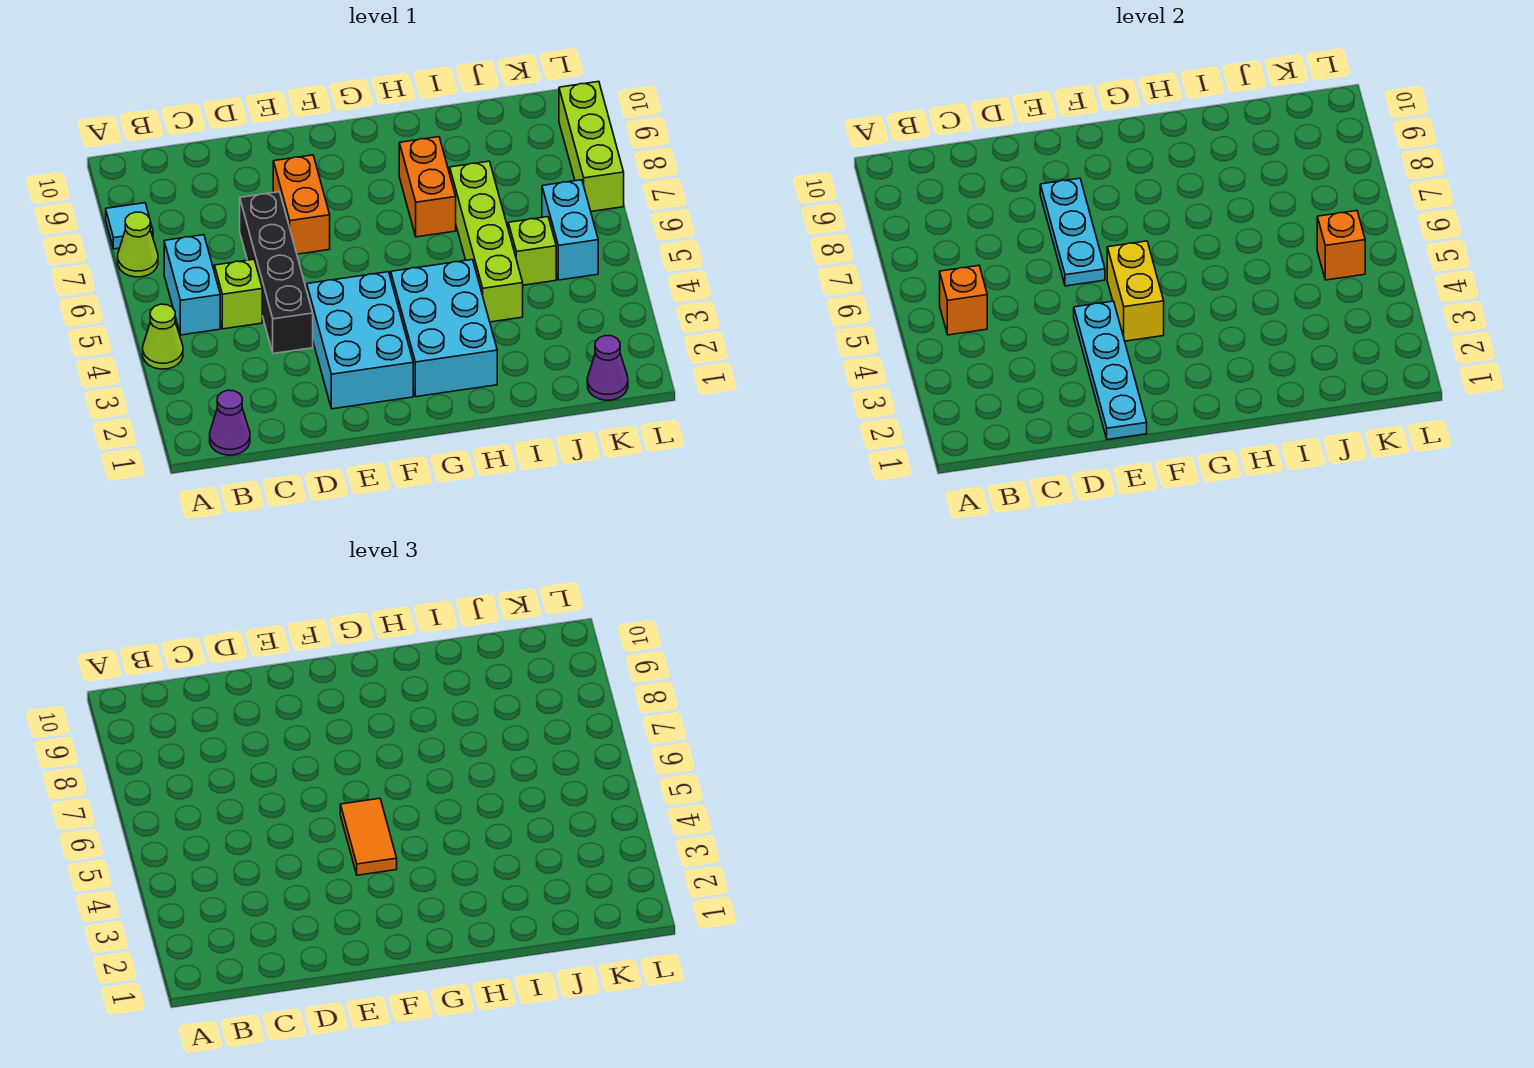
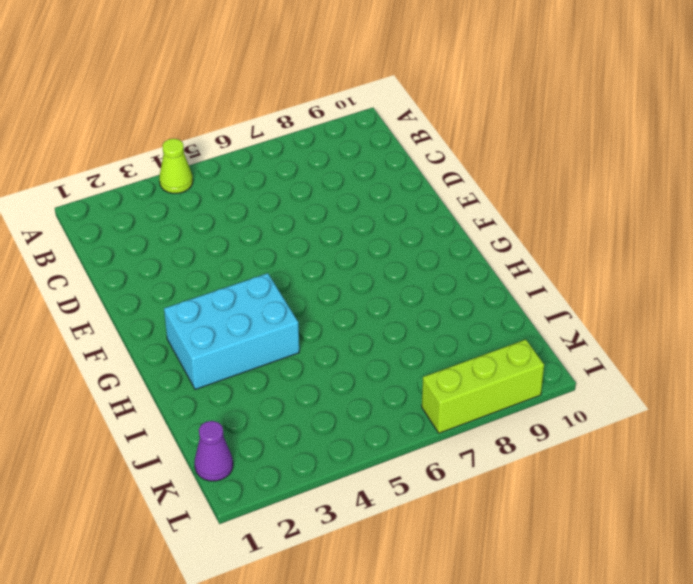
none -> lime cone A7 level 1
none -> cyan tile A8 level 1
none -> purple cone B1 level 1

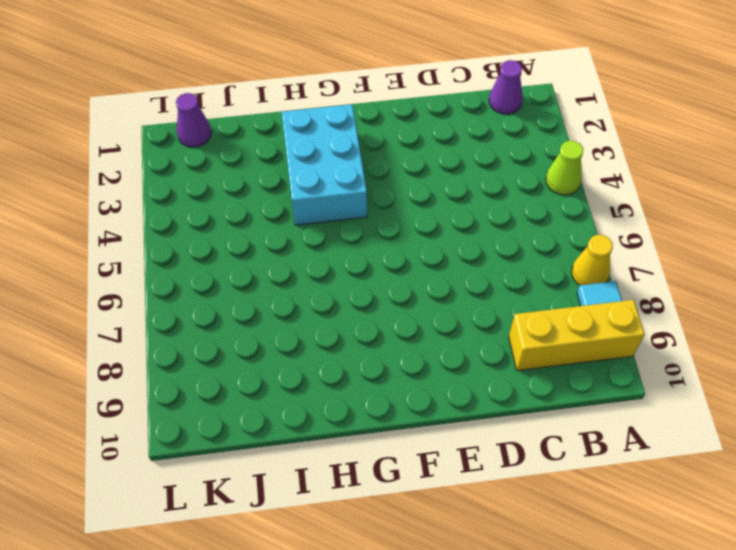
yellow cone A7 level 1 -> lime cone A7 level 1
yellow brick A9:C9 level 1 -> none
none -> cyan brick B5:B6 level 1
none -> lime brick C5 level 1
none -> black brick D4:D7 level 1

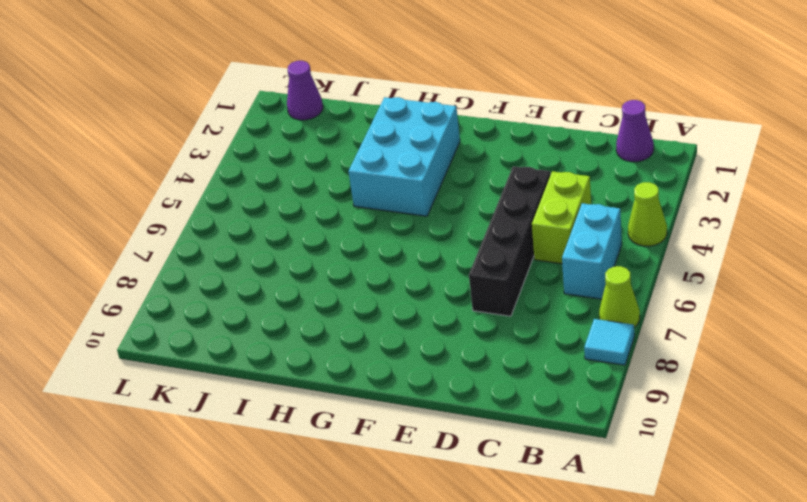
lime brick C4:C5 level 1 -> lime brick C5 level 1
none -> cyan brick E2:F4 level 1
none -> orange brick E7:E8 level 1
none -> orange brick H7:H8 level 1

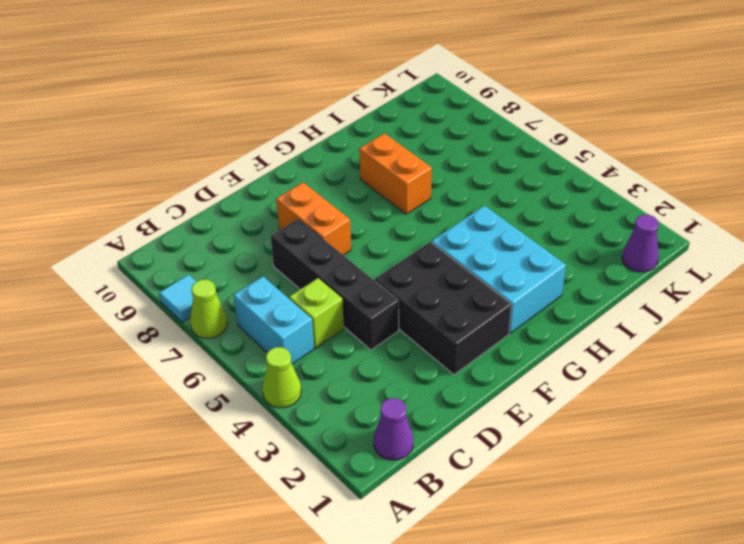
black brick E2:F4 level 1 -> cyan brick E2:F4 level 1
none -> lime brick I4:I7 level 1
none -> lime brick J5 level 1
none -> cyan brick K5:K6 level 1

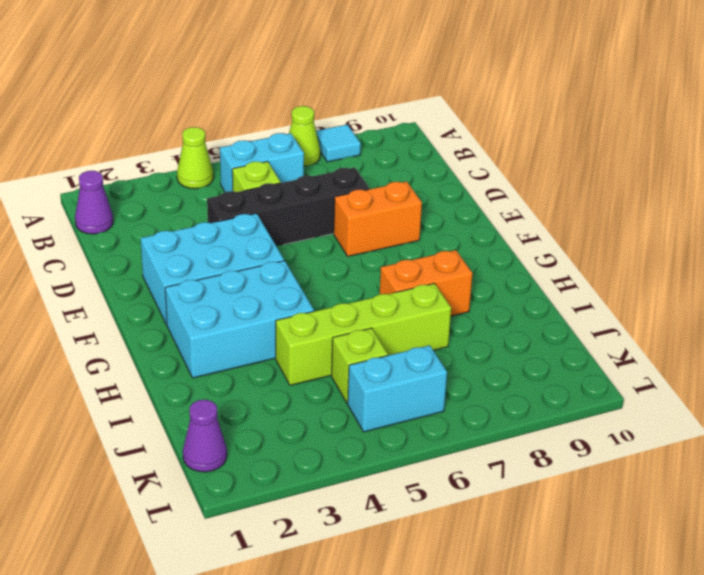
none -> lime brick L7:L9 level 1
none -> orange brick B5 level 2
none -> cyan plate E1:E4 level 2

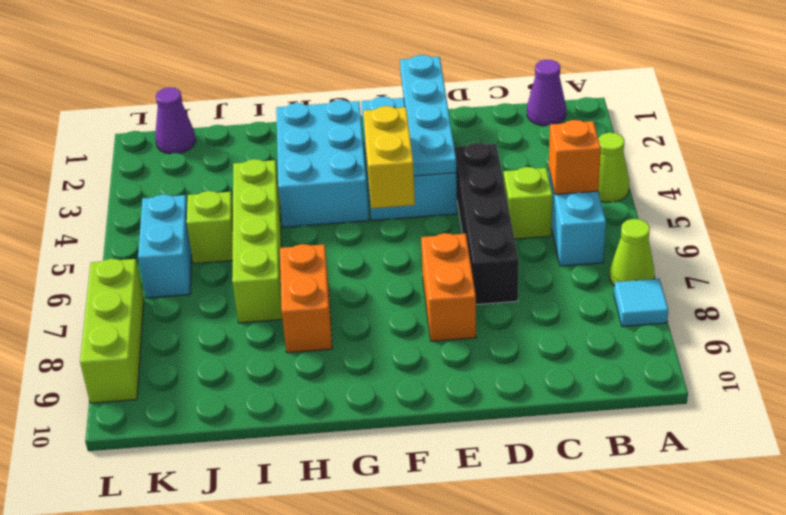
none -> cyan plate E6:E8 level 2
none -> orange brick K5 level 2
none -> orange tile F4:F5 level 3

